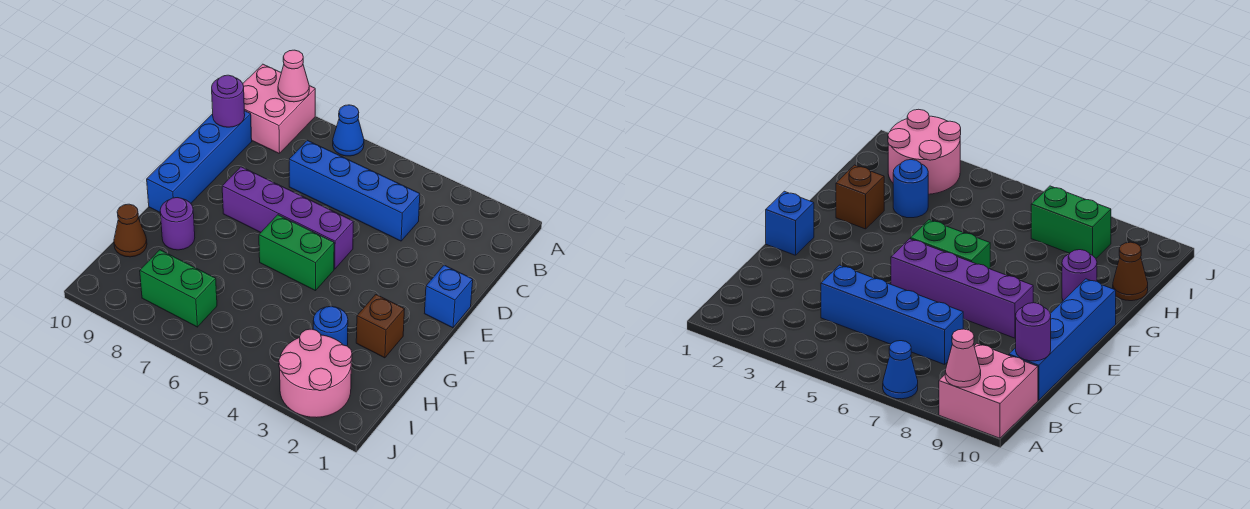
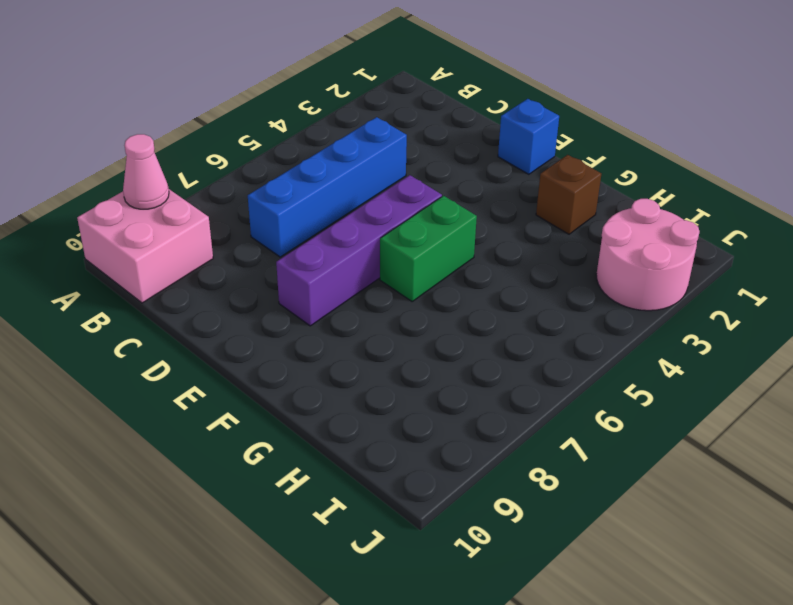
none -> blue cone A7 level 1
none -> blue brick C10:F10 level 1
none -> purple round brick G9 level 1

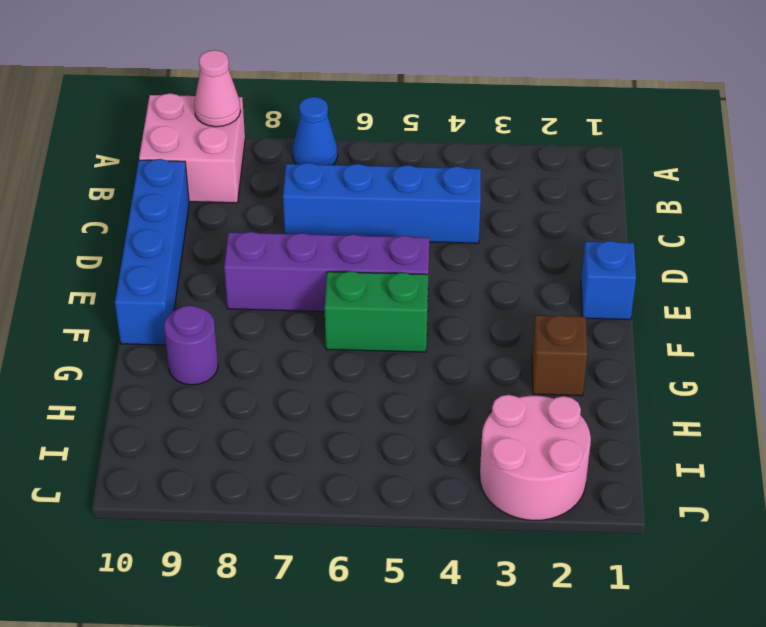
none -> blue round brick H3 level 1
none -> brown cone H10 level 1
none -> green brick I7:I8 level 1

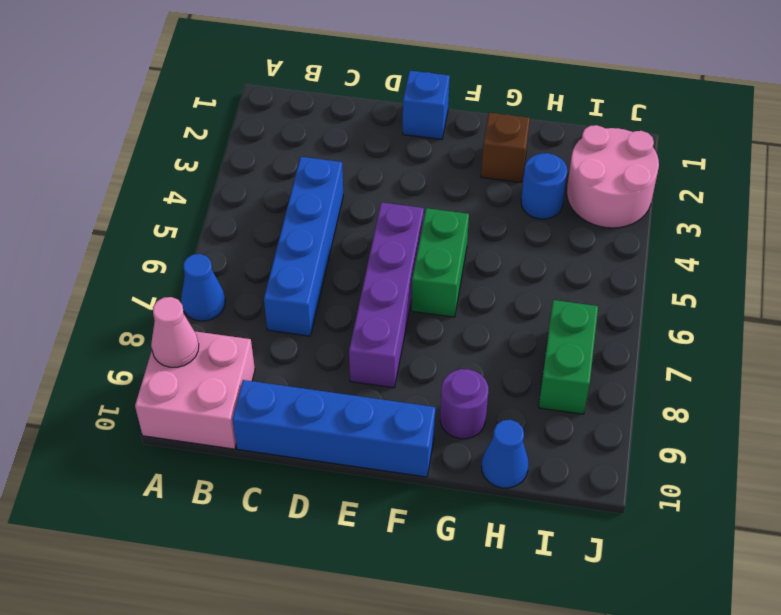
blue cone H10 level 1 -> brown cone H10 level 1
none -> purple round brick C10 level 2

